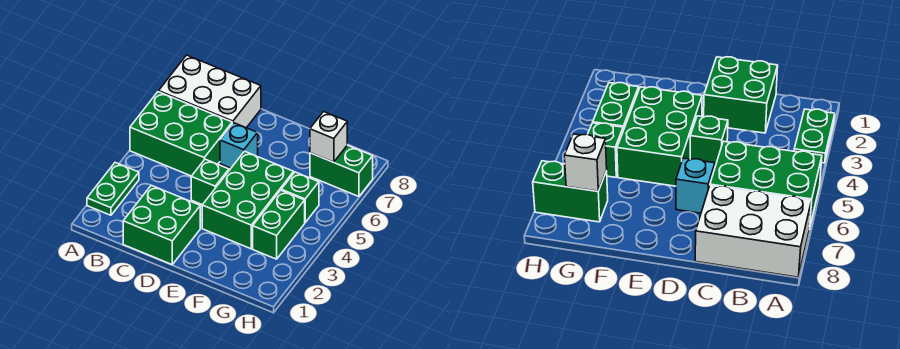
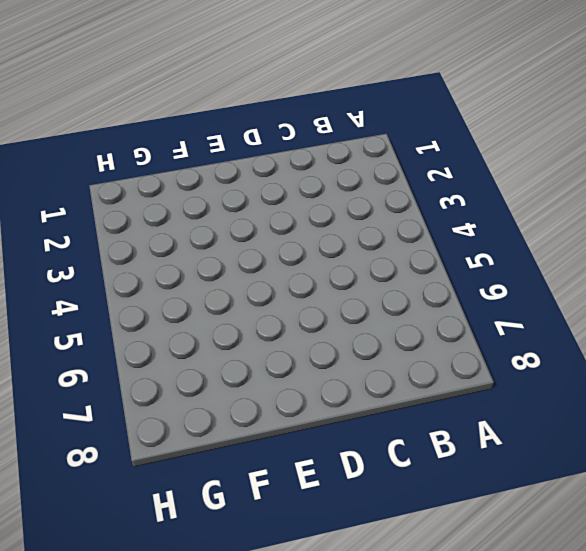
none -> green plate A2:A3 level 1
none -> green brick A5:C6 level 1

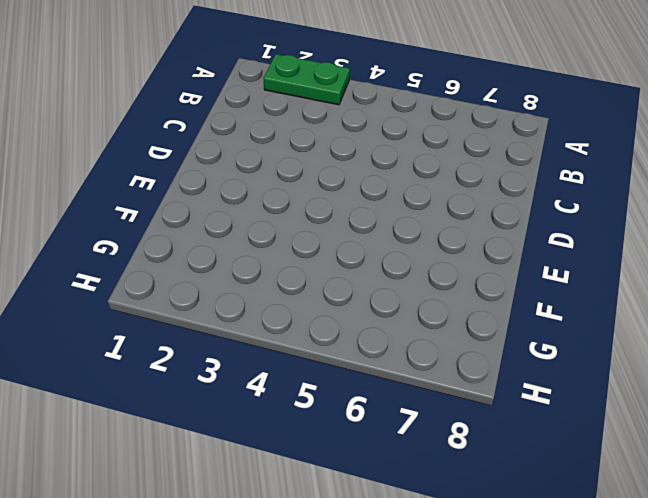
none -> green brick A5:C6 level 1
none -> white brick A7:C8 level 1

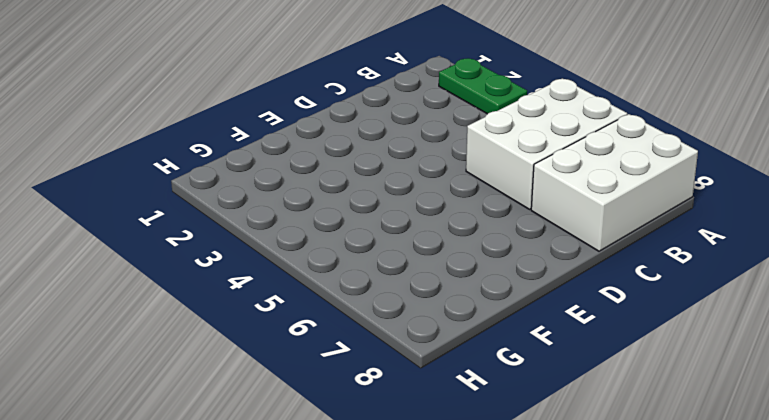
white brick A5:C6 level 1 -> green brick A5:C6 level 1
none -> green brick C1:D2 level 1
none -> green brick D4 level 1

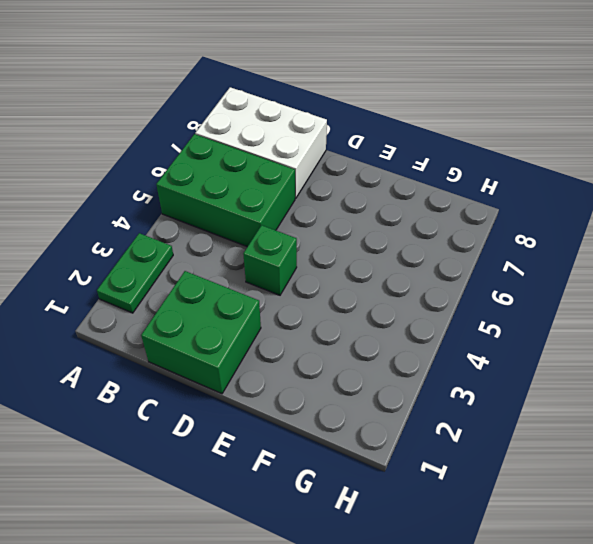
none -> cyan brick D6 level 1
none -> green brick E3:F5 level 1

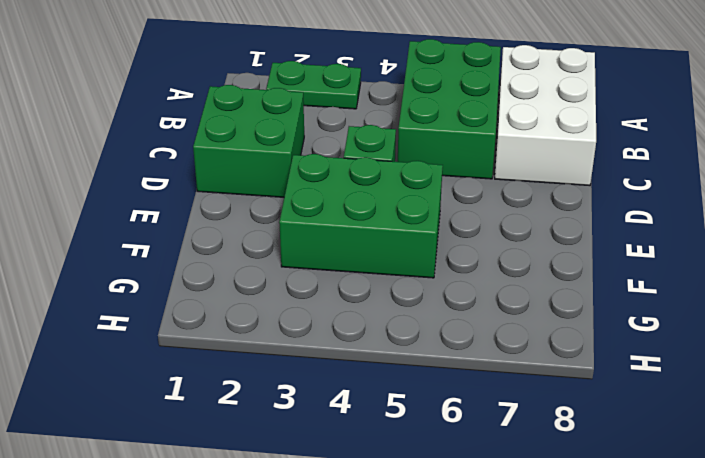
none -> cyan brick D6 level 1
none -> green brick G3:G4 level 1

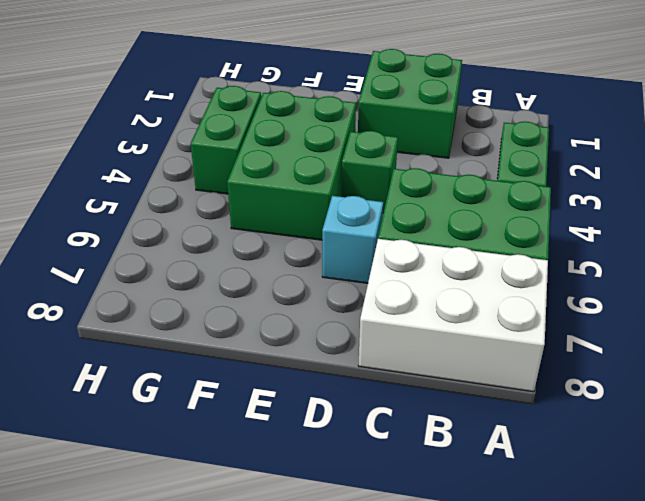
none -> green brick G5 level 1
none -> green brick G7:H7 level 1

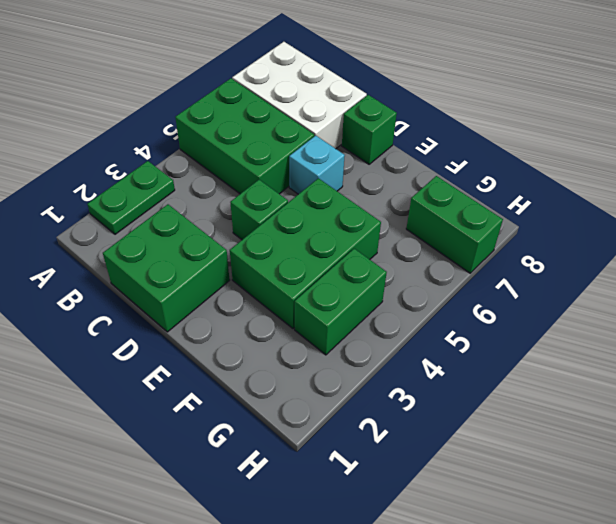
green brick D8 level 1 -> green brick G5 level 1
none -> white brick G7 level 2

